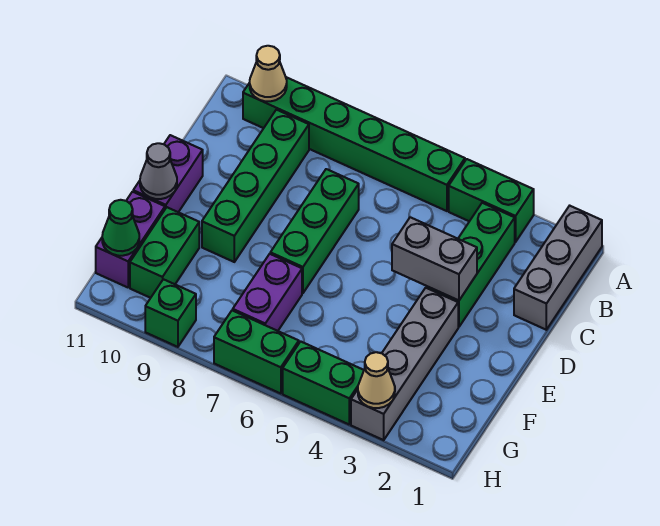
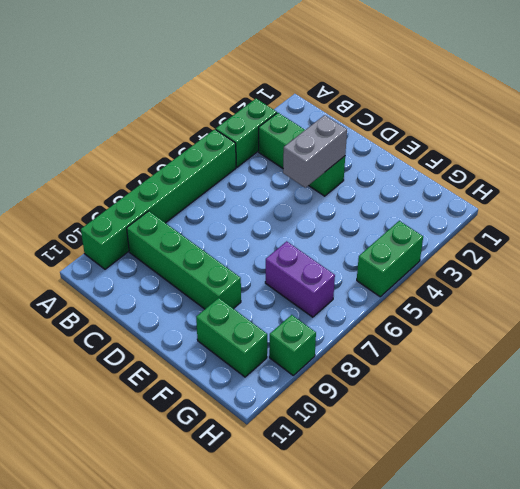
none -> grey brick A1:C1 level 1
none -> green brick C7:E7 level 1
none -> purple brick D11:E11 level 1

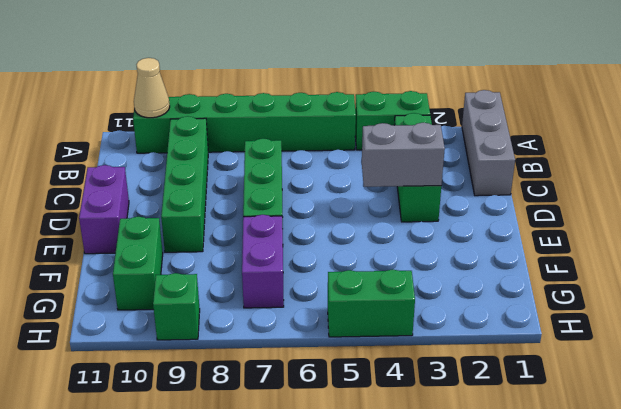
none -> grey brick E3:H3 level 1
none -> purple brick F11:G11 level 1
none -> green brick H6:H7 level 1

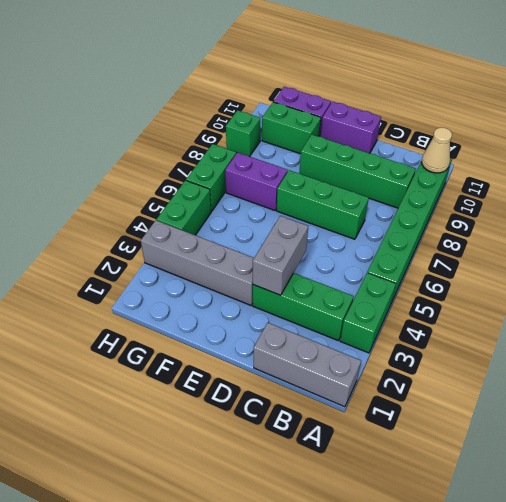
none -> grey cone E11 level 2
none -> green cone G11 level 2
none -> tan cone H3 level 2

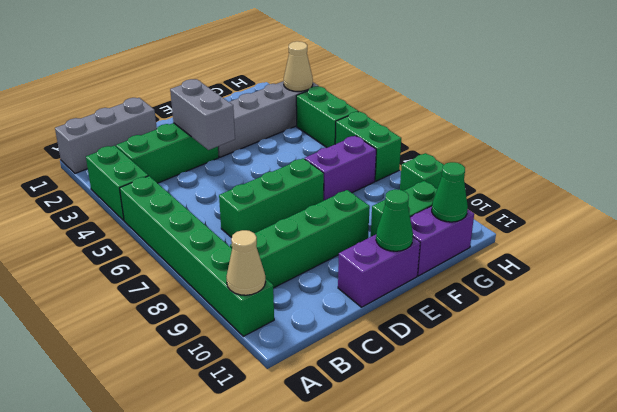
green cone E11 level 2 -> grey cone E11 level 2

